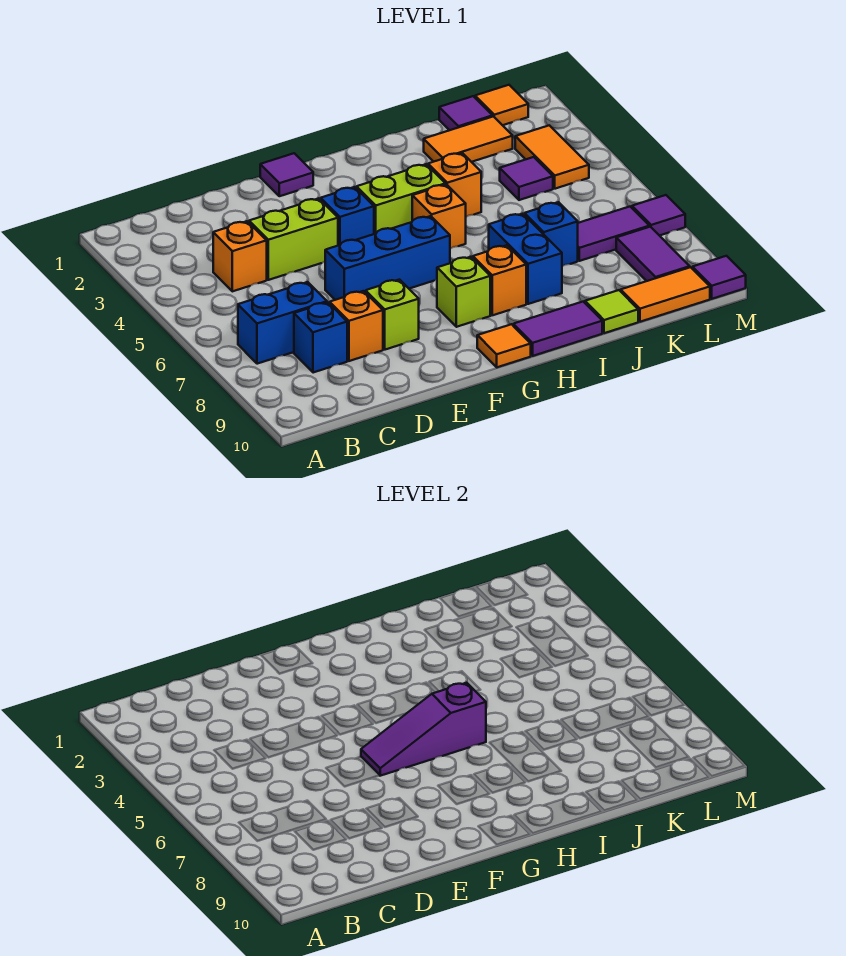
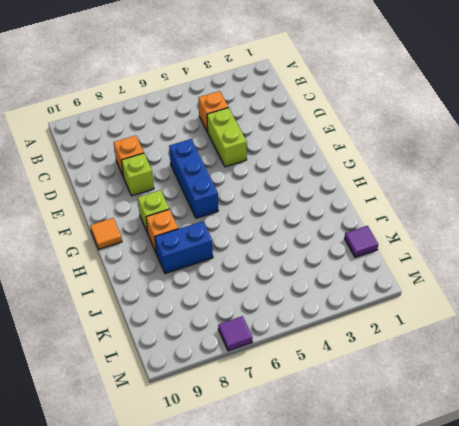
none -> blue brick B7:C7 level 1
none -> blue brick C8 level 1
none -> purple tile F1 level 1
none -> blue brick F4 level 1

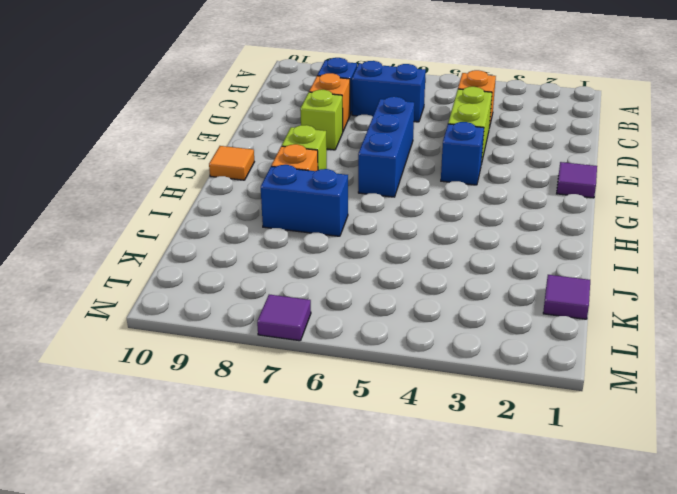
blue brick C6:C7 level 1 -> blue brick B7:C7 level 1
none -> lime brick G4:H4 level 1
none -> orange brick H5 level 1
none -> purple tile H10:I10 level 1
none -> orange brick I4 level 1

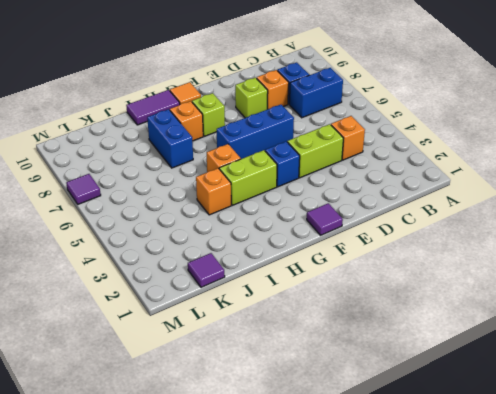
none -> orange tile J2:K2 level 1
none -> blue brick J7 level 1
none -> lime tile J10 level 1
none -> purple tile K4 level 1

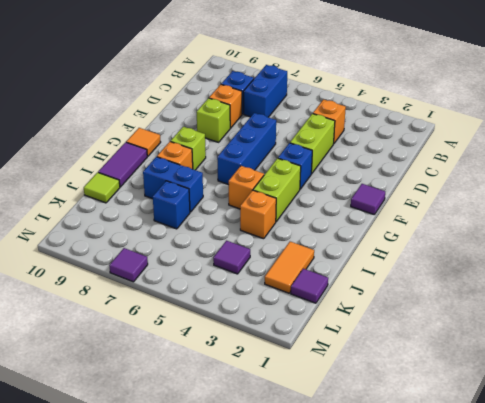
none -> purple tile K7:L7 level 1
none -> orange tile K10:L10 level 1
none -> orange tile L1 level 1
none -> orange tile L3:L4 level 1

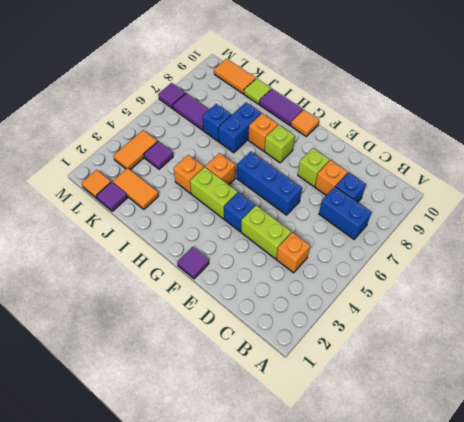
none -> purple tile L8:L9 level 1
none -> purple tile M10 level 1
none -> purple slope F6:H6 level 2 top H

